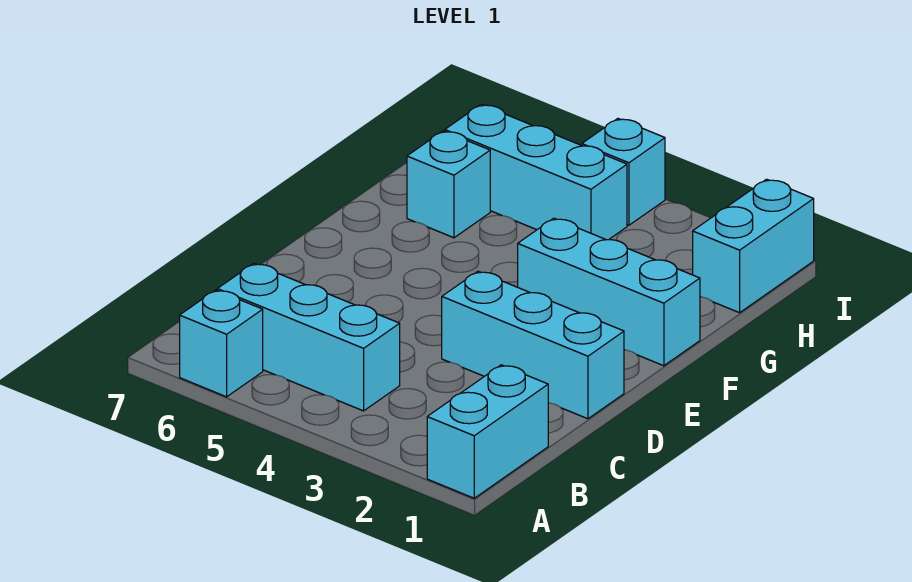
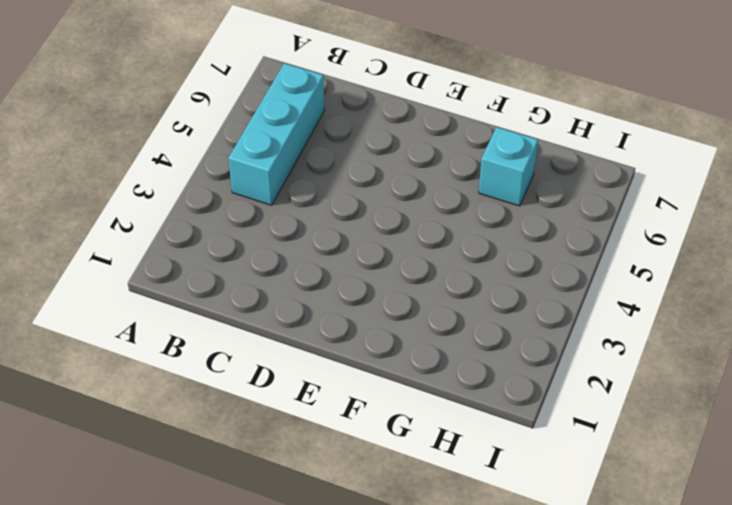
none -> cyan brick A1:B1 level 1
none -> cyan brick A6 level 1

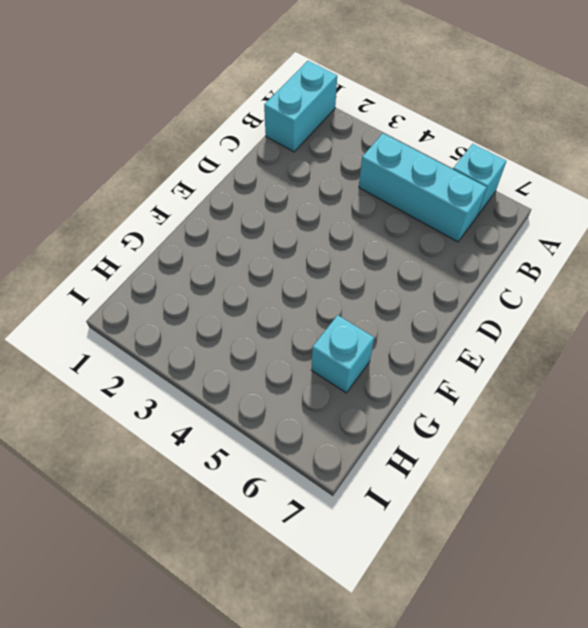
none -> cyan brick D1:D3 level 1
none -> cyan brick F1:F3 level 1

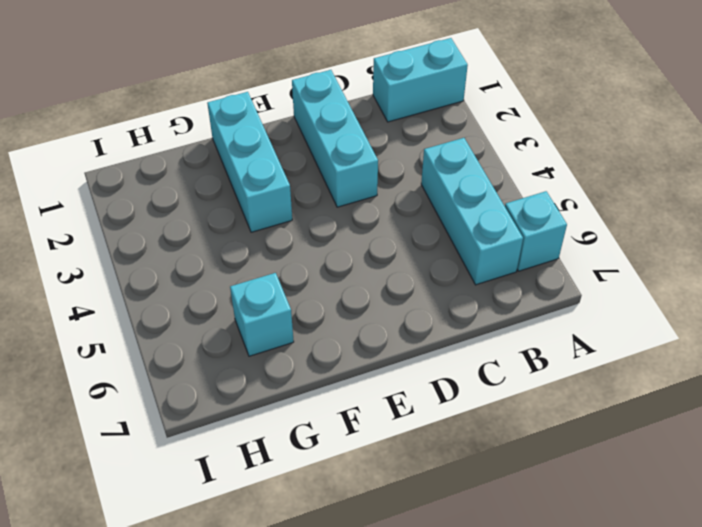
none -> cyan brick H1:I1 level 1
none -> cyan brick H4:H6 level 1

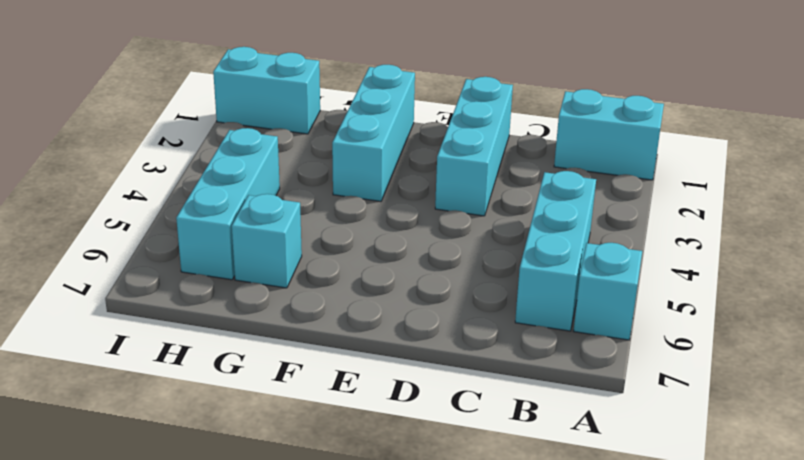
none -> cyan brick I4 level 1

